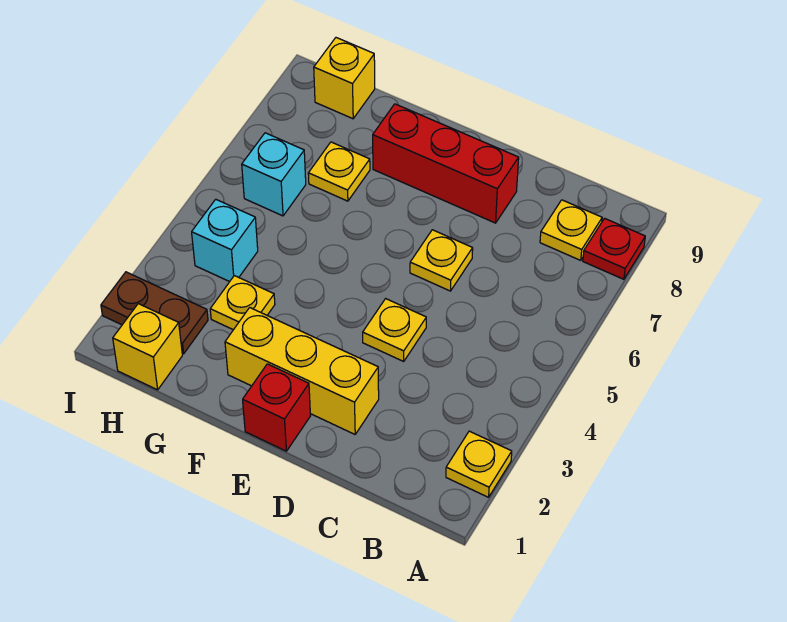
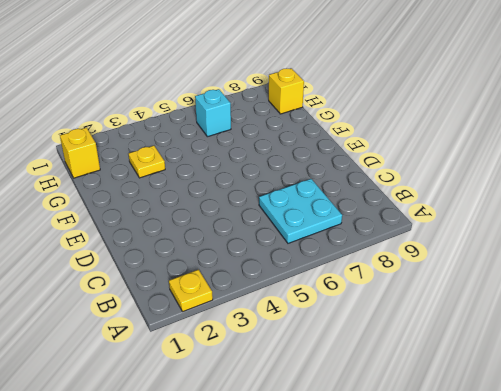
cyan plate B6:C7 level 1 -> none
none -> red plate A8 level 1
none -> yellow plate B8 level 1
none -> yellow brick D2:F2 level 1

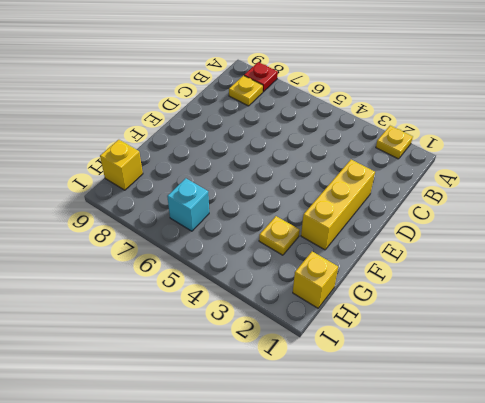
none -> yellow plate D4 level 1
none -> yellow plate D6 level 1
none -> red brick D8:F8 level 1

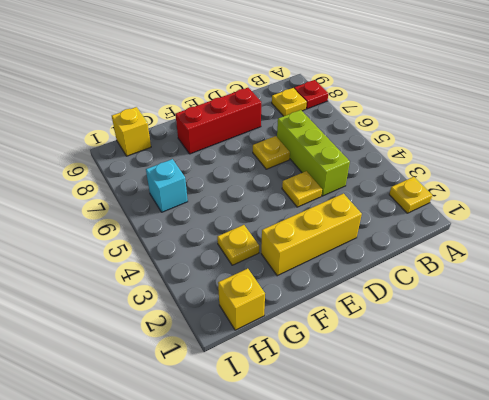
lime brick C4:C6 level 1 -> none
none -> red brick E1 level 1
none -> yellow plate G7 level 1
none -> brown plate H2:I2 level 1

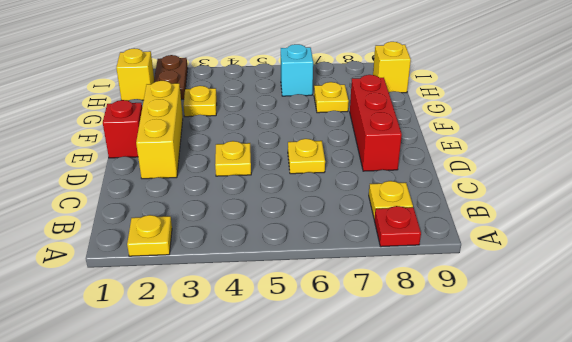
none -> cyan brick H4 level 1

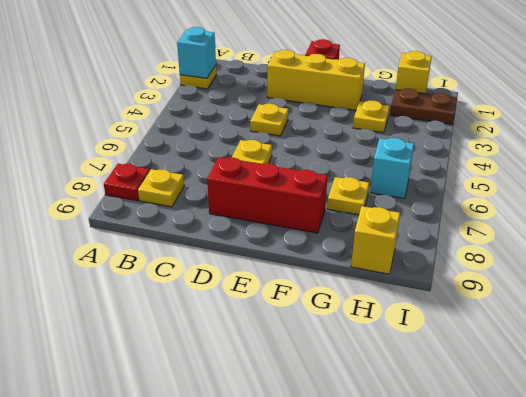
cyan brick A2 level 2 -> cyan brick H4 level 1

